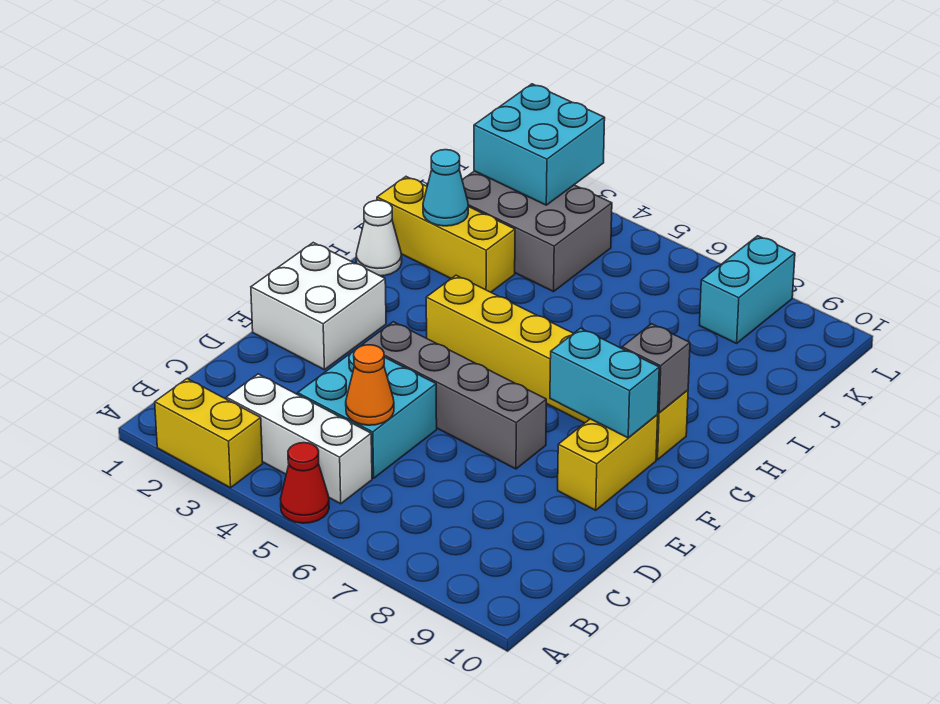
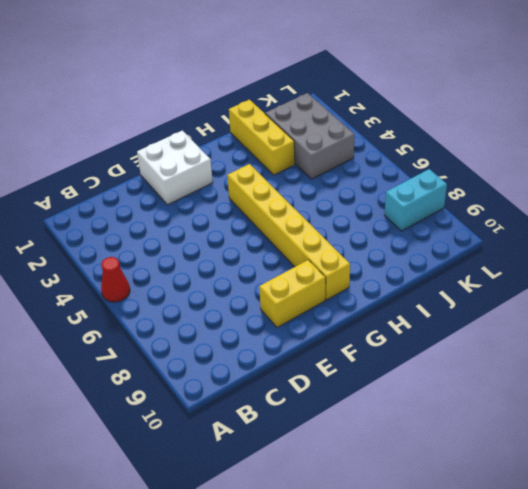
none -> yellow brick A2:A3 level 1
none -> white brick B3:B5 level 1
none -> cyan brick C4:D5 level 1

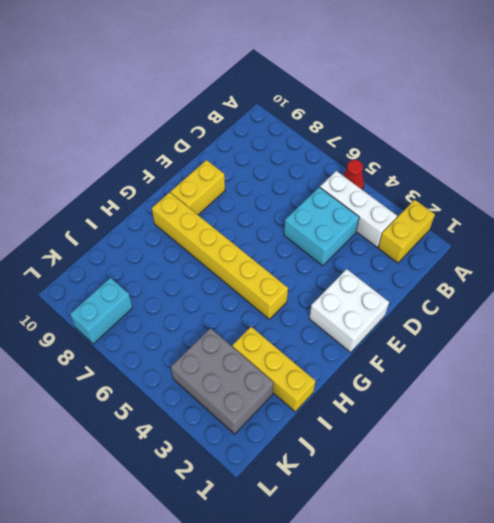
yellow brick A2:B2 level 1 -> yellow brick A2:A3 level 1
none -> grey brick E4:E7 level 1
none -> white cone H1 level 1
none -> orange cone C5 level 2

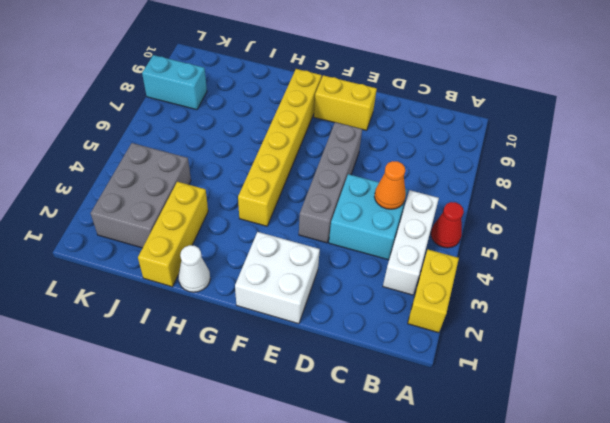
none -> cyan brick F8:F9 level 2
none -> grey brick G9 level 2
none -> cyan cone I2 level 2

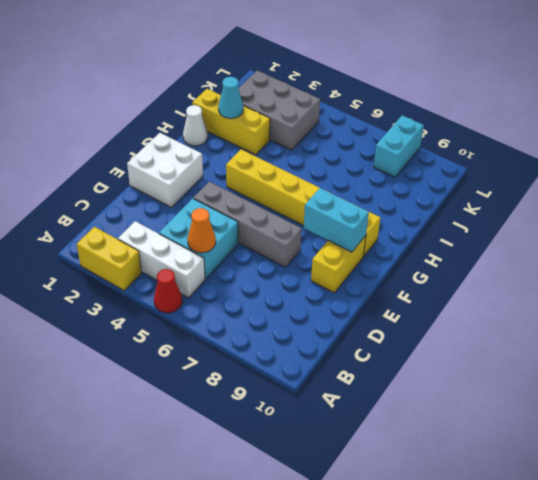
none -> grey brick G9 level 2
none -> cyan brick K2:L3 level 2

